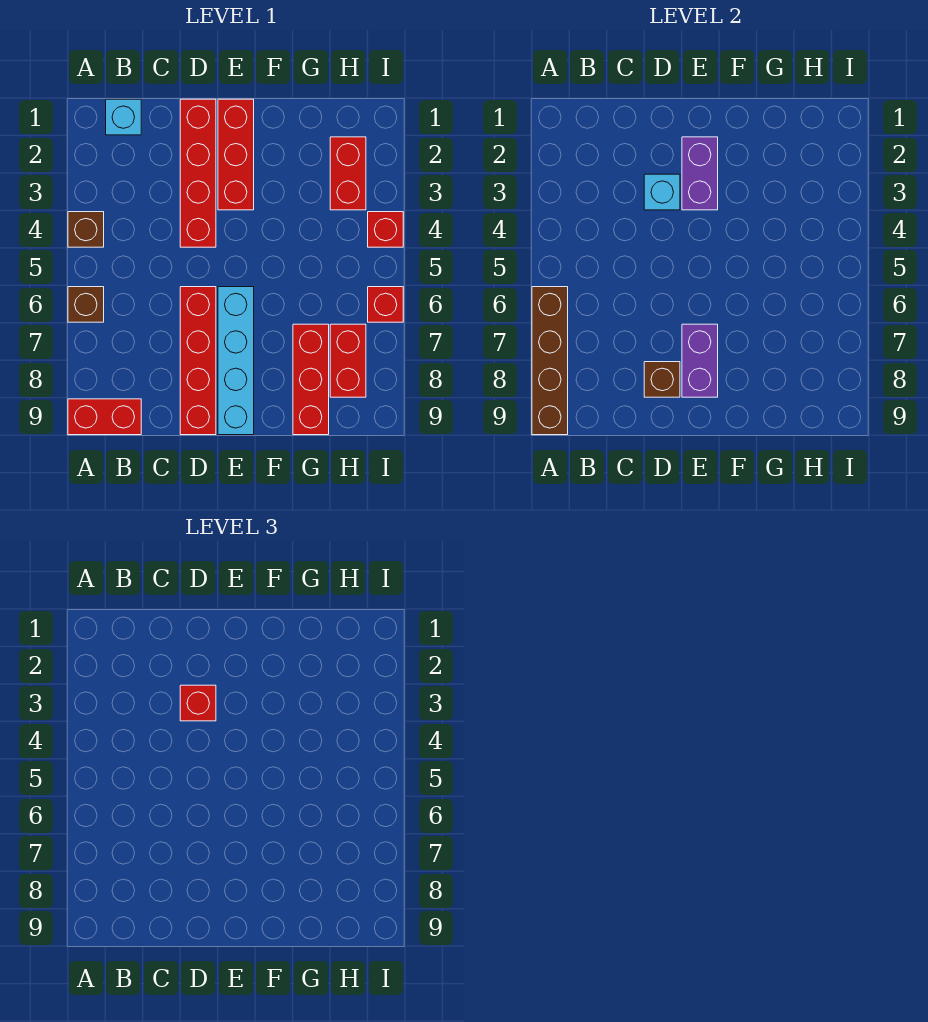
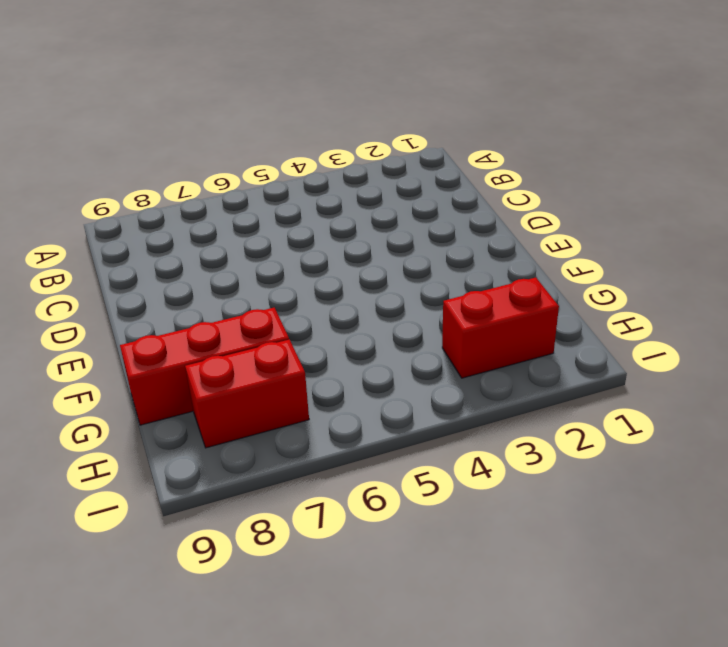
none -> brown brick A4 level 1
none -> brown brick A6 level 1
none -> red brick A9:B9 level 1

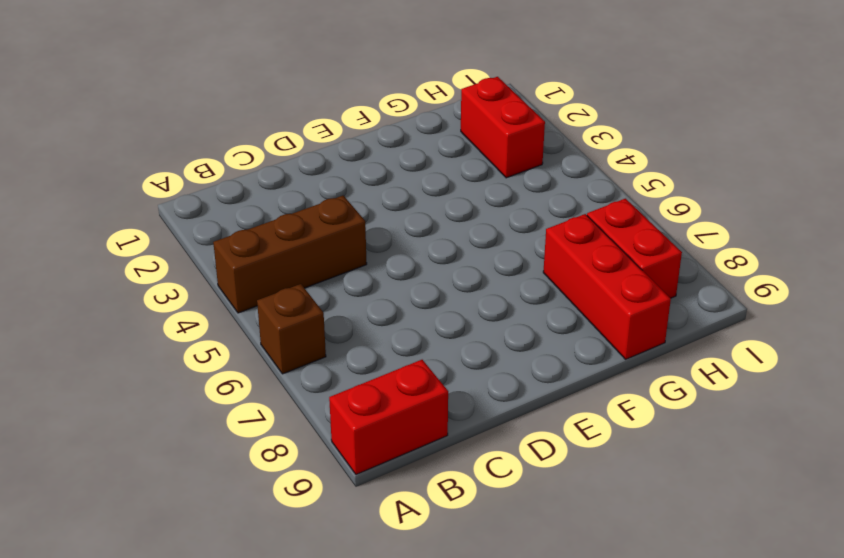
brown brick A4:C4 level 1 -> brown brick A4 level 1
none -> cyan brick B1 level 1
none -> red brick D1:D4 level 1
none -> red brick D6:D9 level 1

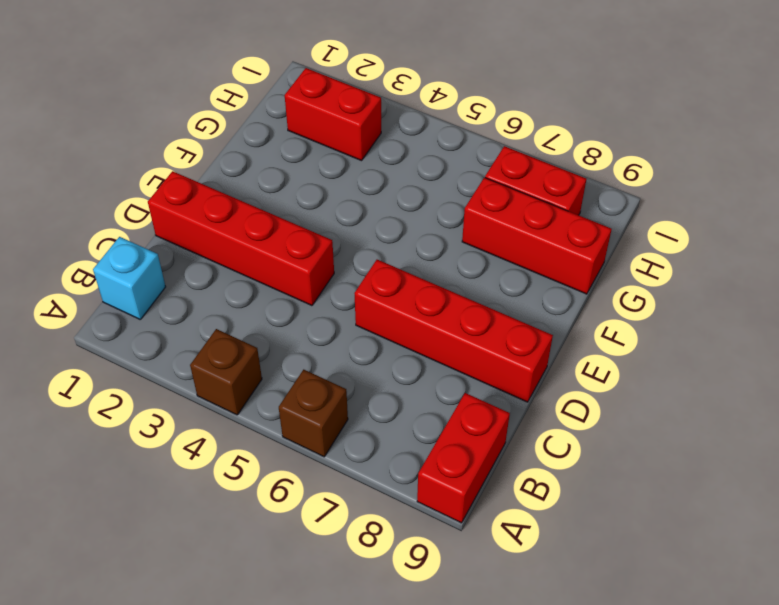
none -> red brick E1:E3 level 1
none -> cyan brick E6:E9 level 1
none -> red brick I4 level 1

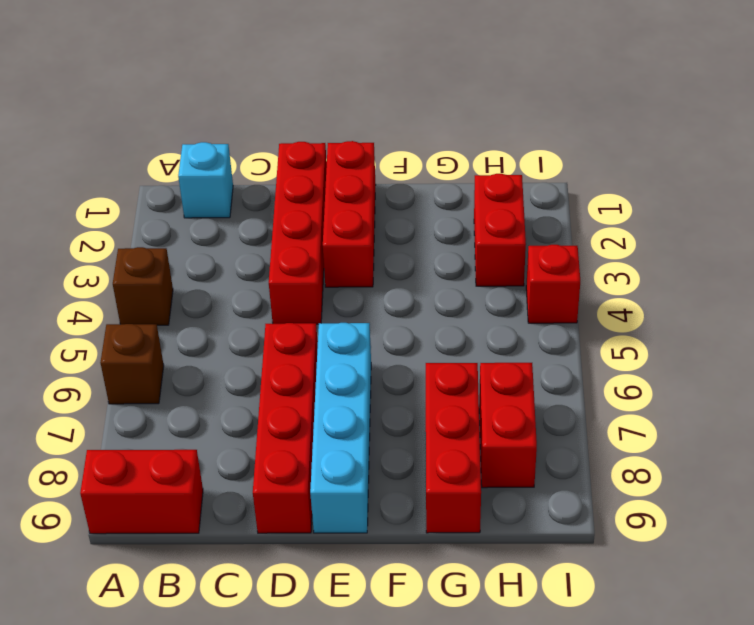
none -> red brick I6 level 1
none -> brown brick A6:A9 level 2
none -> cyan brick D3 level 2

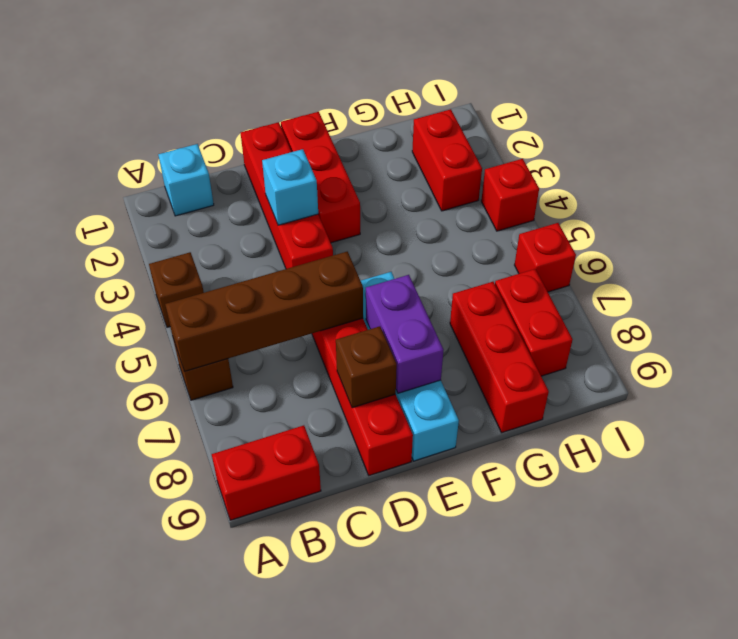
brown brick A6:D6 level 2 -> brown brick A6:A9 level 2
none -> purple brick E2:E3 level 2
none -> red brick D3 level 3

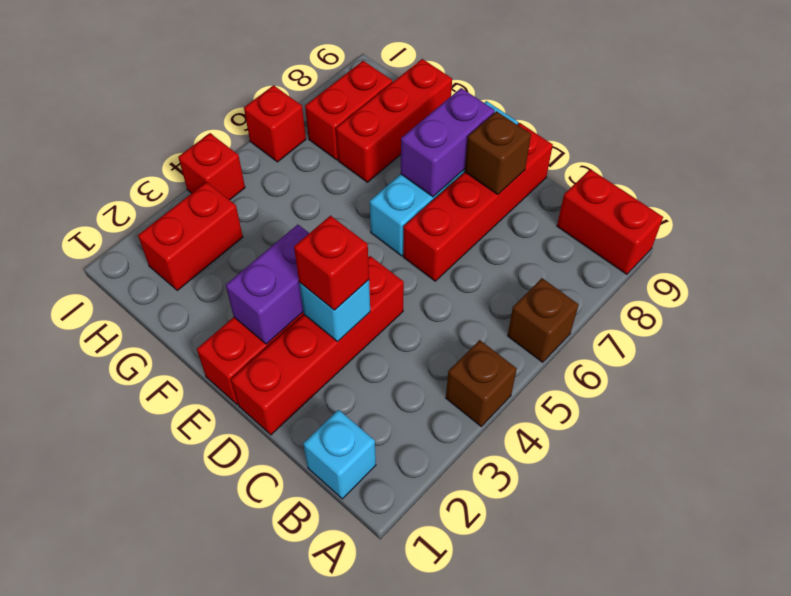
none -> brown brick A6:A9 level 2

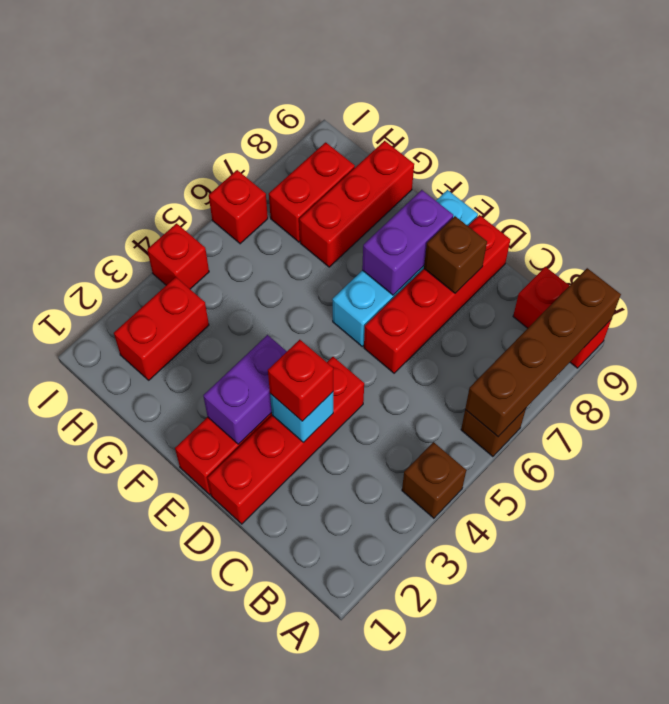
none -> cyan brick B1 level 1

